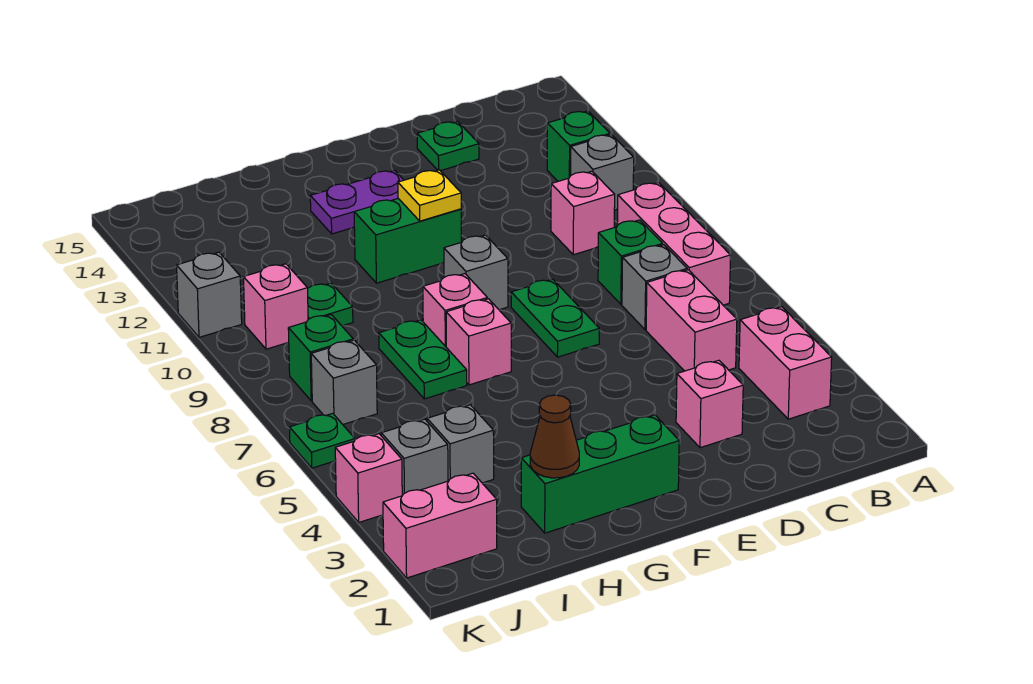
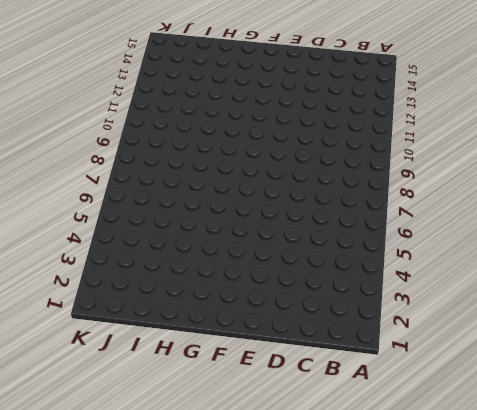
none -> pink brick B3:B4 level 1
none -> pink brick B7:B9 level 1
none -> grey brick B11 level 1
none -> green brick B12 level 1

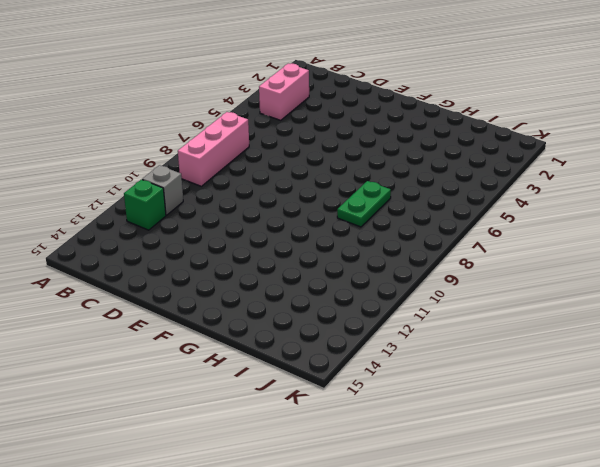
none -> pink brick C5:C6 level 1
none -> grey brick C7 level 1
none -> green brick C8 level 1
none -> pink brick C10 level 1

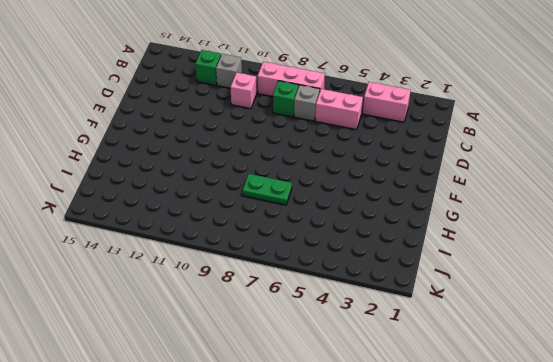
none -> pink brick D3 level 1
none -> green plate D14 level 1
none -> green plate E7:E8 level 1
none -> green brick F2:H2 level 1

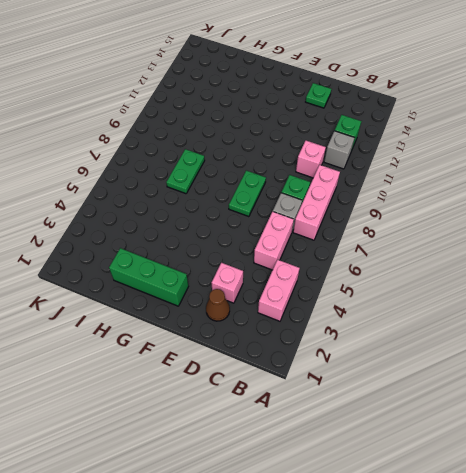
brown cone D2 level 1 -> brown cone H2 level 2
none -> grey brick F9 level 1
none -> green brick F11:G11 level 1
none -> purple plate F13:G13 level 1
none -> pink brick G7 level 1

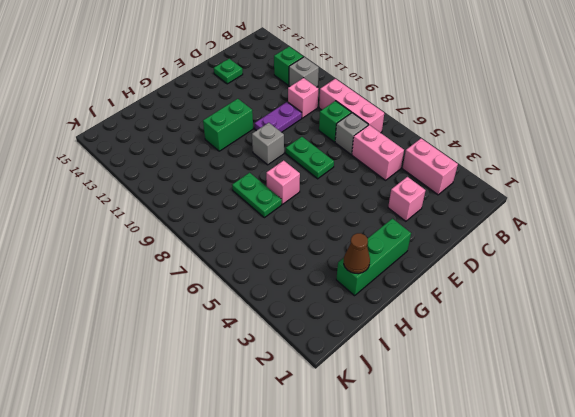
purple plate D10:E10 level 1 -> purple plate F13:G13 level 1
none -> pink brick G8 level 1
none -> grey brick I4 level 1
none -> green plate I10 level 1
none -> pink brick J2:K2 level 1

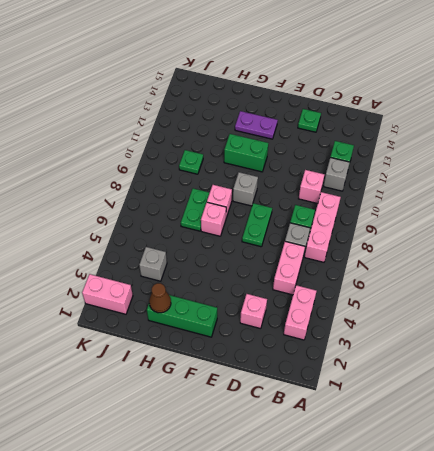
none -> grey brick J4 level 1
none -> grey brick J7 level 1
none -> green brick J8 level 1
none -> pink brick J10 level 1

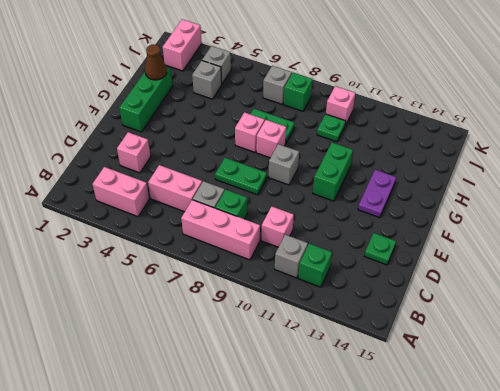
none -> pink brick K4 level 1
none -> green plate K6 level 1
none -> grey brick K11 level 1
none -> yellow plate F11 level 2

